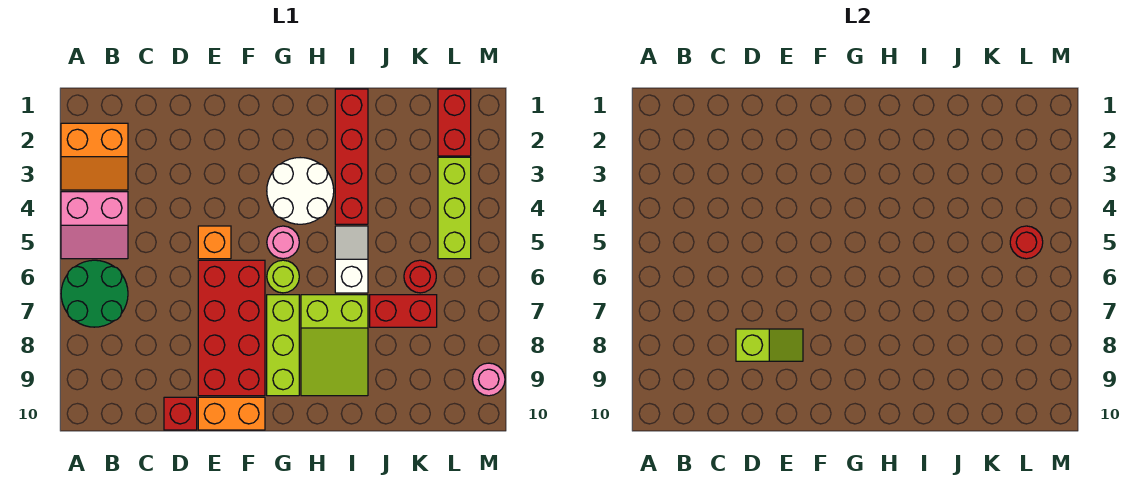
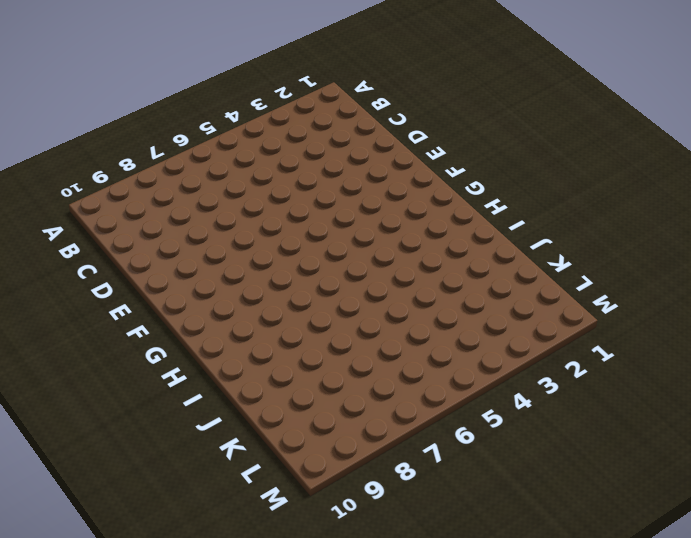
none -> orange slope A2:B3 level 1 top 2
none -> pink slope A4:B5 level 1 top 4
none -> green round brick A6:B7 level 1

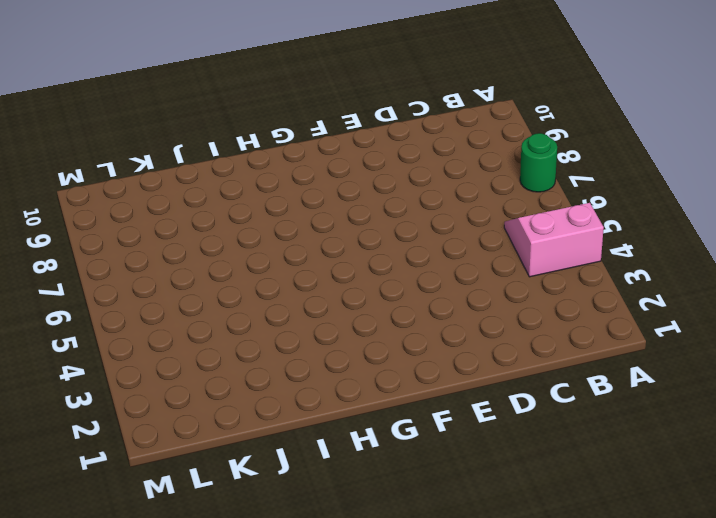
green round brick A7 level 1 -> green round brick A6:B7 level 1
none -> orange slope A2:B3 level 1 top 2
none -> red brick D10 level 1
none -> orange brick E5 level 1

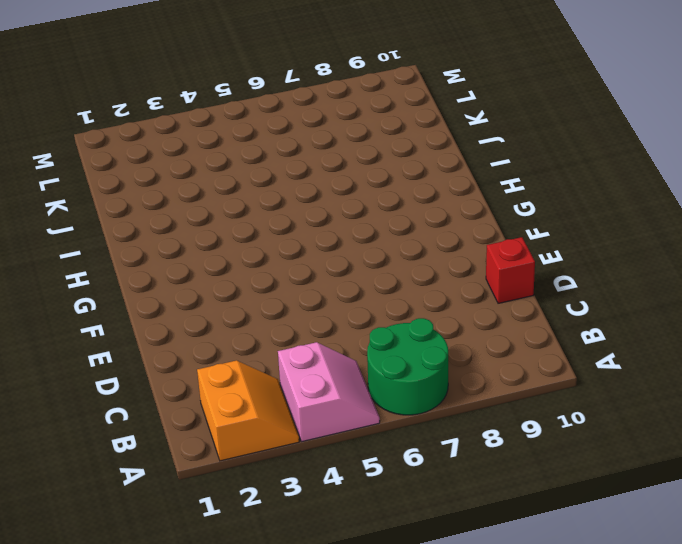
none -> orange brick E5 level 1
none -> red brick E6:F9 level 1
none -> orange brick E10:F10 level 1

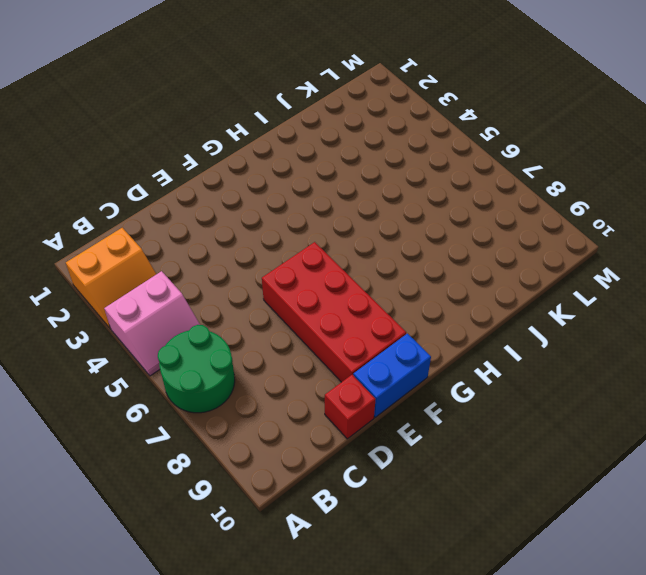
blue brick E10:F10 level 1 -> orange brick E10:F10 level 1
none -> orange brick E5 level 1
none -> white round brick G3:H4 level 1
none -> pink round brick G5 level 1

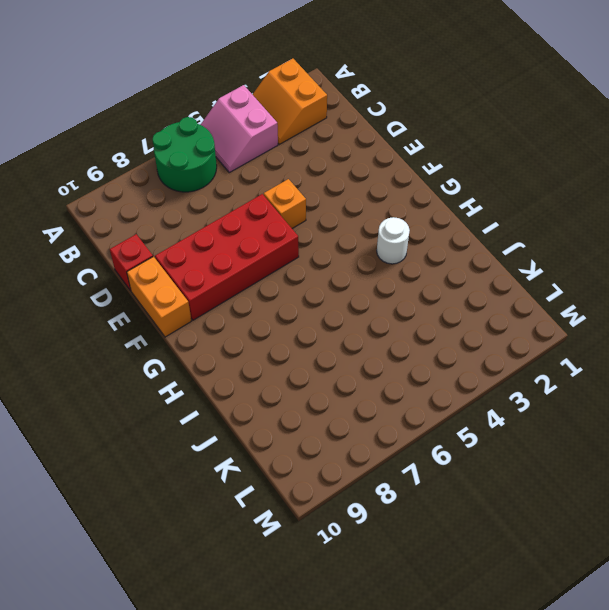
white round brick H3 level 1 -> white round brick G3:H4 level 1
none -> pink round brick G5 level 1
none -> lime round brick G6 level 1
none -> lime brick G7:G9 level 1

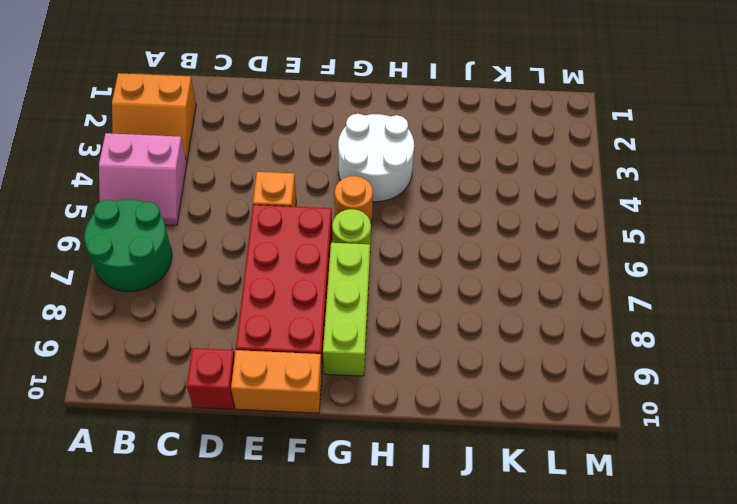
orange round brick G5 level 1 -> pink round brick G5 level 1
none -> lime slope H7:I9 level 1 top 7
none -> red brick I1:I4 level 1
none -> white slope I5:I6 level 1 top 6

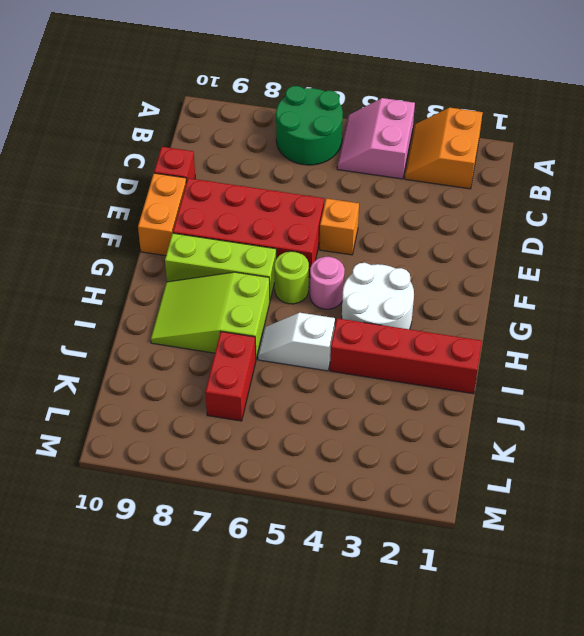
white slope I5:I6 level 1 top 5 -> white slope I5:I6 level 1 top 6
none -> red round brick K6 level 1
none -> red brick L1:L2 level 1
none -> lime brick L3:L5 level 1

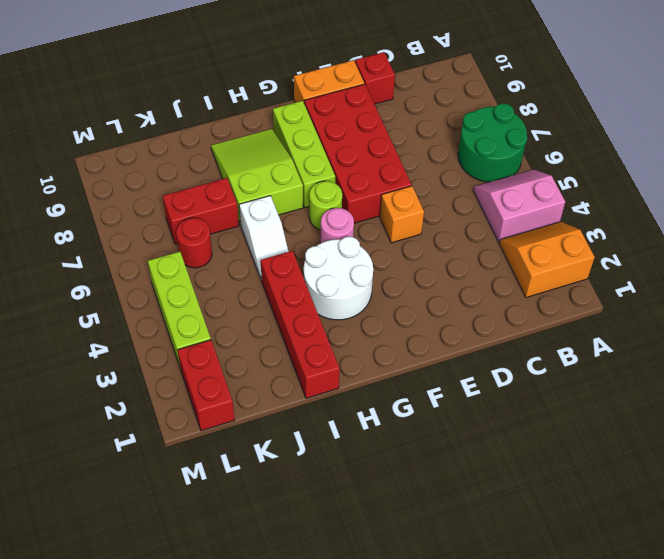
none -> pink round brick M9 level 1
none -> lime slope D8:E8 level 2 top D
none -> red round brick L5 level 2

